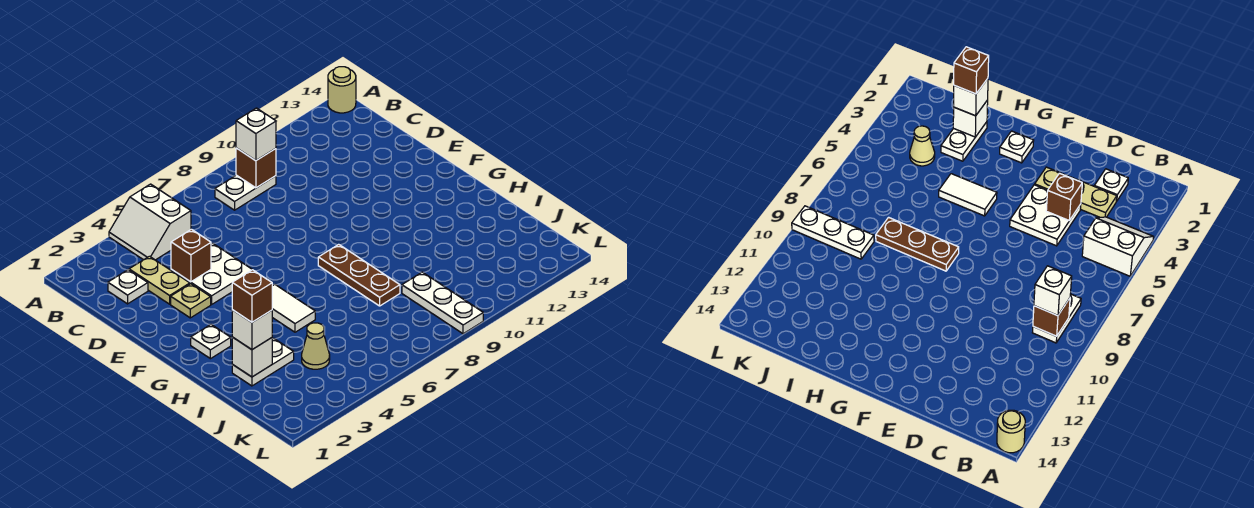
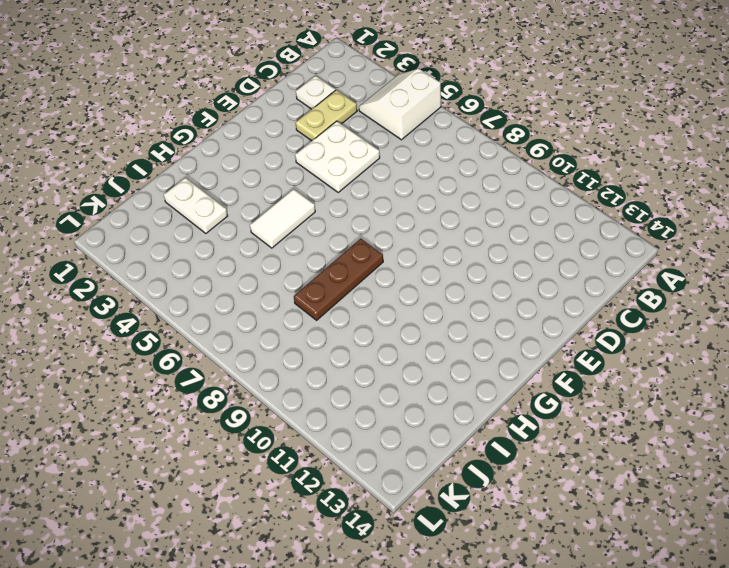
none -> tan round brick A14 level 1
none -> white plate B8:B9 level 1
none -> tan plate E3 level 1

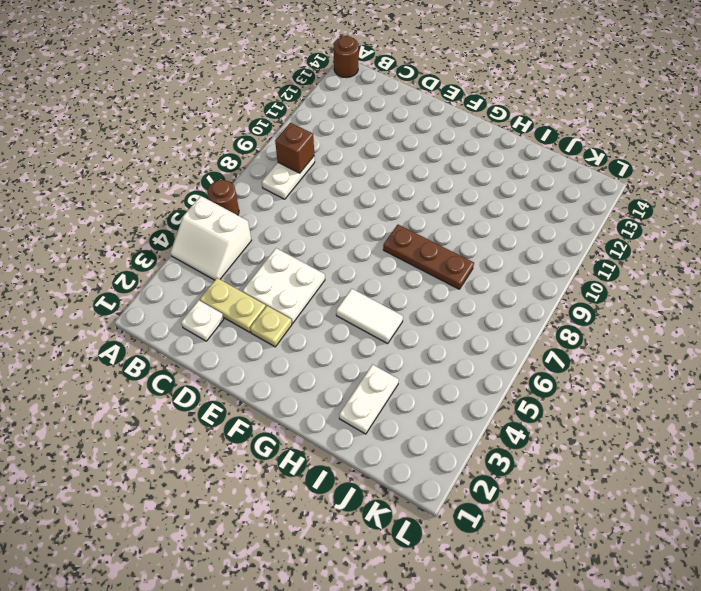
brown round brick A6 level 1 -> none
brown round brick A14 level 1 -> tan round brick A14 level 1
none -> white plate G2 level 1
none -> tan cone J4 level 1
none -> white plate J9:L9 level 1

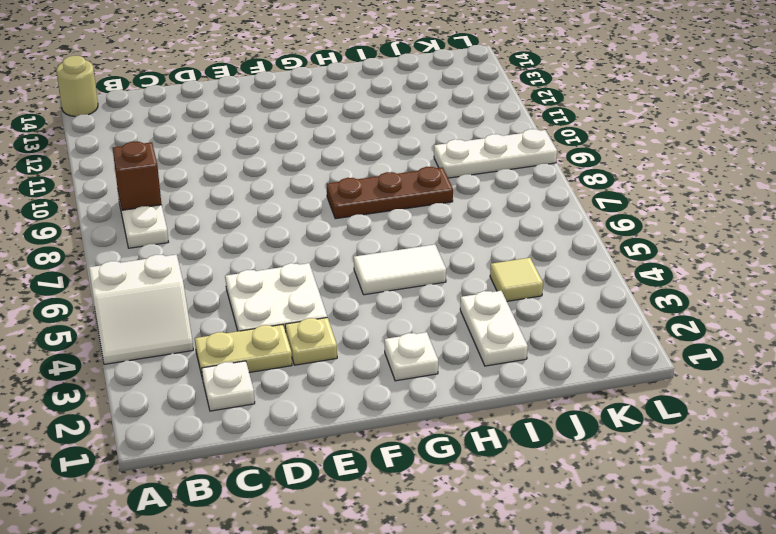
tan tile J4 level 1 -> tan cone J4 level 1
none -> brown brick D4 level 2
none -> white brick I2 level 2
none -> white brick B9 level 3

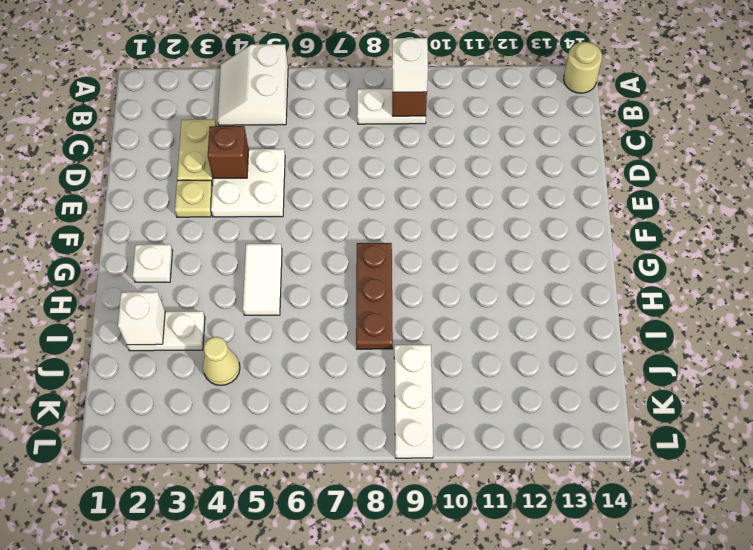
none -> white plate C2 level 1
none -> white brick I2 level 3
none -> brown brick I2 level 4

